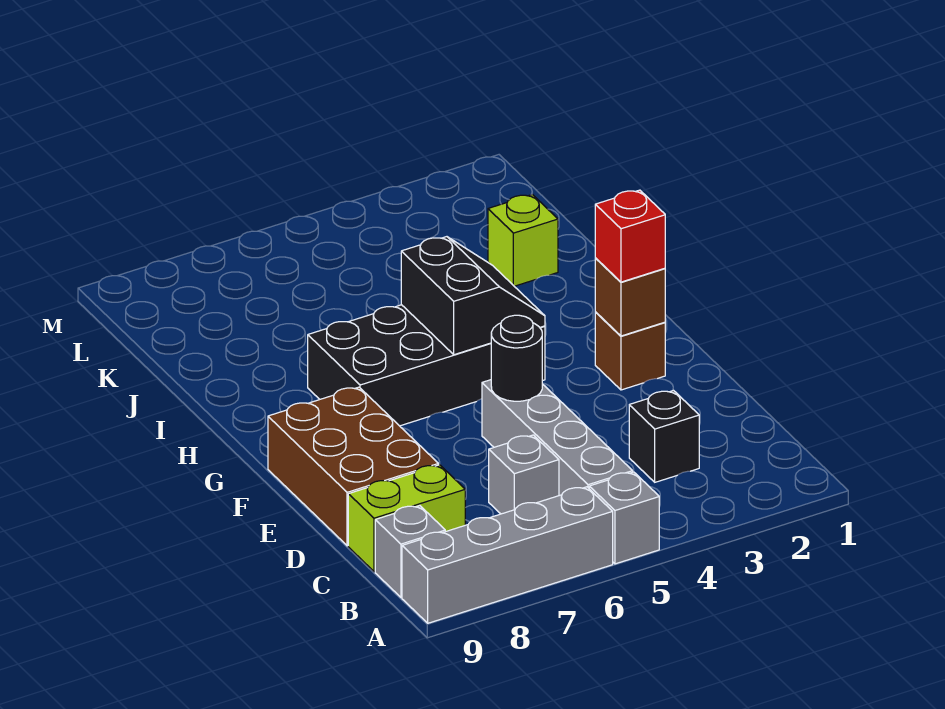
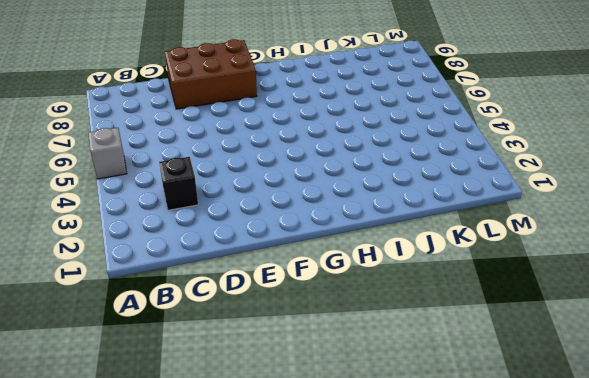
none -> grey brick A6:A9 level 1
none -> grey brick B5:E5 level 1
none -> grey brick B9 level 1

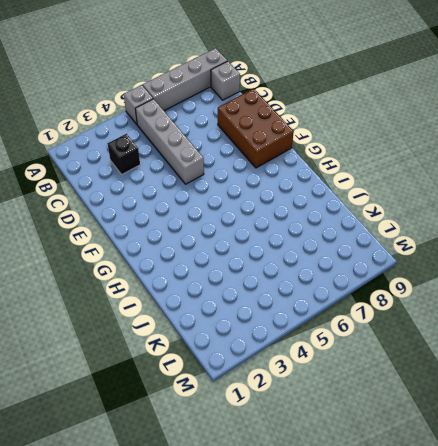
none -> grey brick C6 level 1
none -> lime brick C8:C9 level 1
none -> brown brick F2 level 1

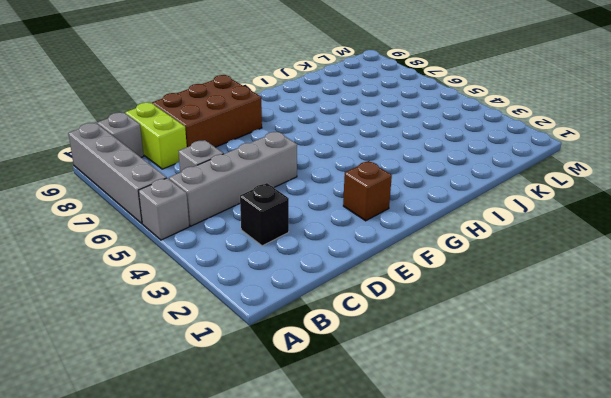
none -> black brick G4:H7 level 1
none -> lime brick J2 level 1
none -> black round brick E5 level 2

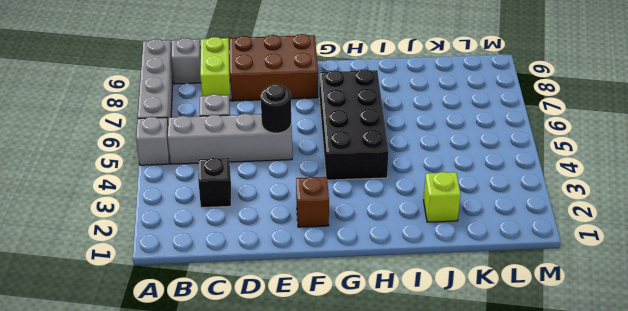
none -> brown brick F2 level 2
none -> black slope G4:H5 level 2 top 5
none -> red brick F2 level 3

